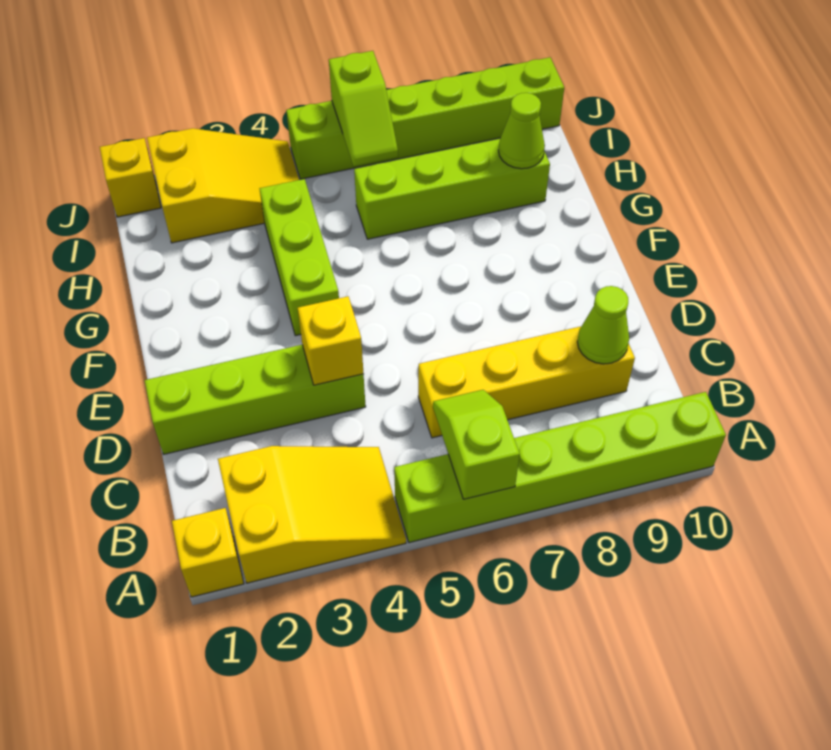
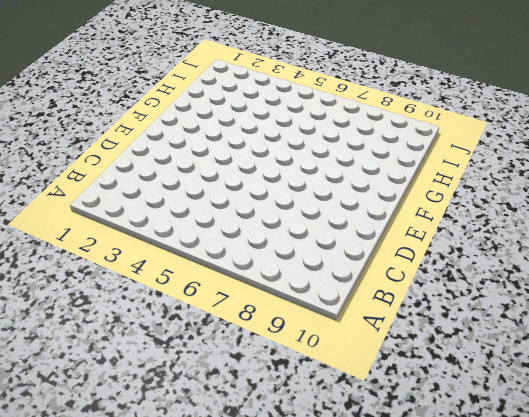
none -> yellow brick A1 level 1
none -> yellow slope A2:B4 level 1 top 2
none -> lime brick A5:A10 level 1

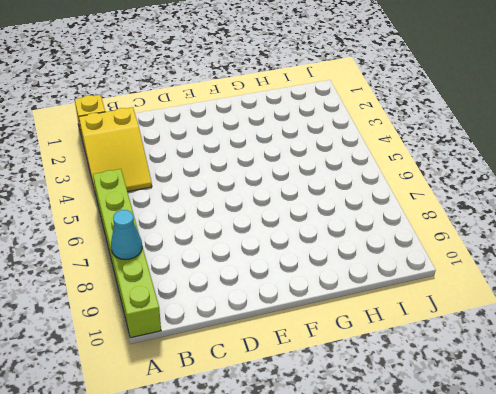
cyan cone A8 level 2 -> none
none -> yellow brick C6:C9 level 1
none -> lime brick D1:D4 level 1
none -> lime brick F4:H4 level 1

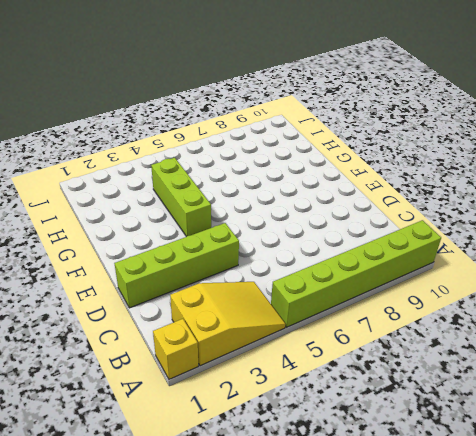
none -> yellow brick C6:C9 level 1
none -> lime brick H6:H9 level 1
none -> yellow slope I2:J4 level 1 top 2

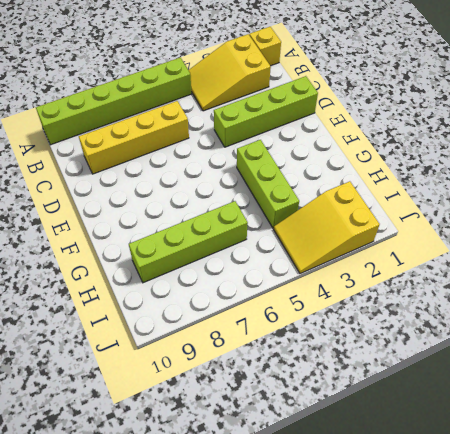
none -> yellow brick J1 level 1
none -> lime brick J5:J10 level 1
none -> lime slope A6:B6 level 2 top A

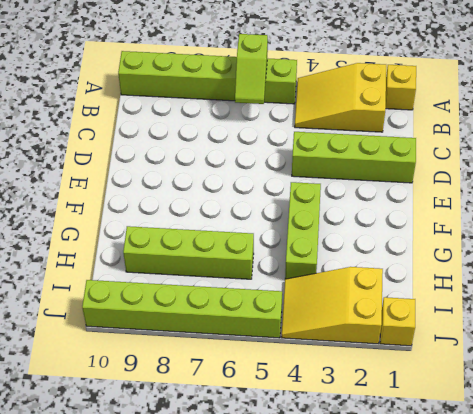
none -> yellow brick C6:C9 level 1
none -> lime cone C9 level 2
none -> yellow brick D4 level 2

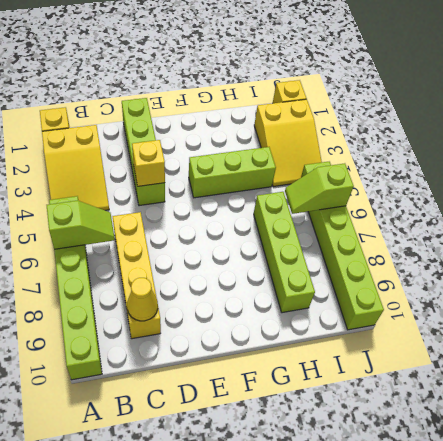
yellow cone C9 level 2 -> lime cone C9 level 2
none -> lime cone H9 level 2

